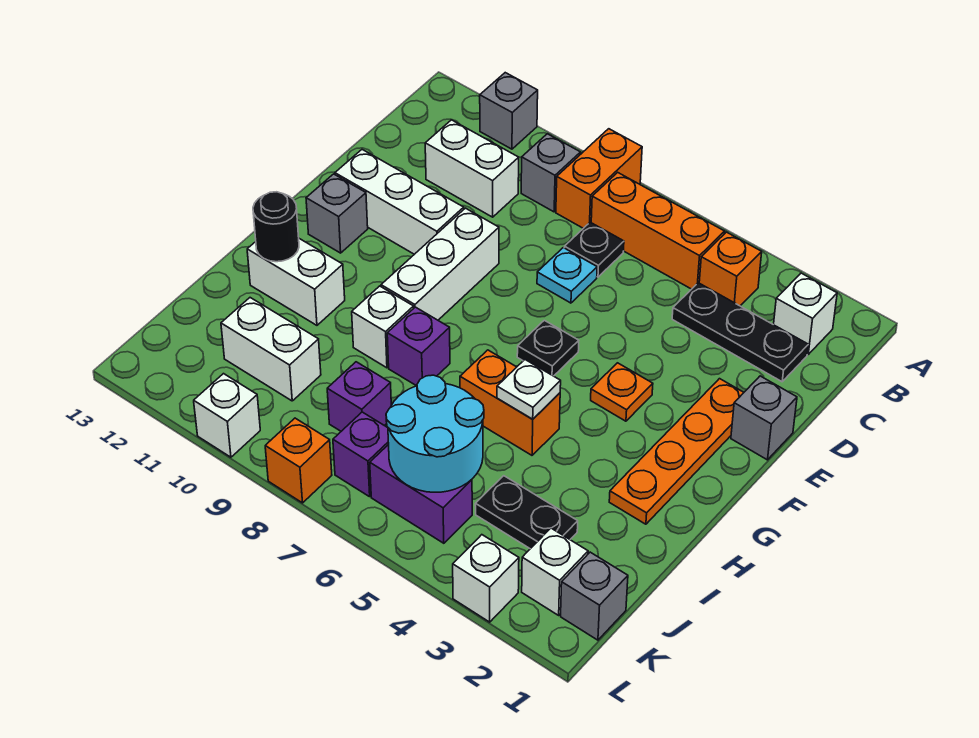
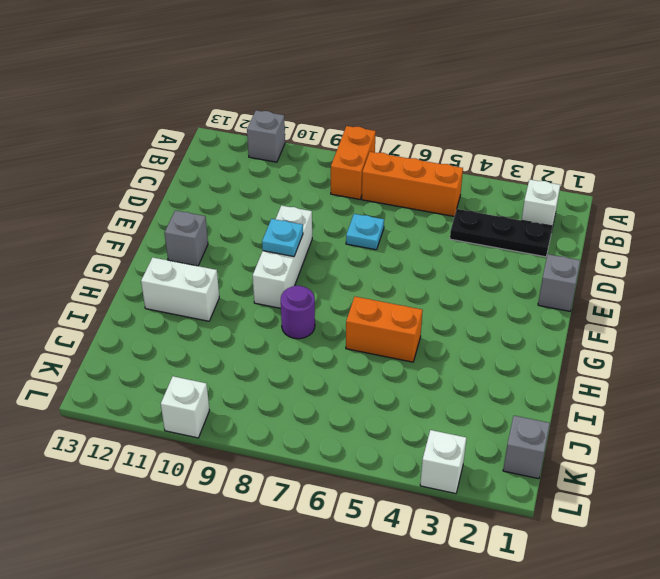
cyan plate F9 level 2 -> none
purple round brick H8 level 1 -> purple brick H8 level 1
none -> orange brick B4 level 1
none -> grey brick B9 level 1
none -> black plate C7 level 1
none -> white brick C10:C11 level 1

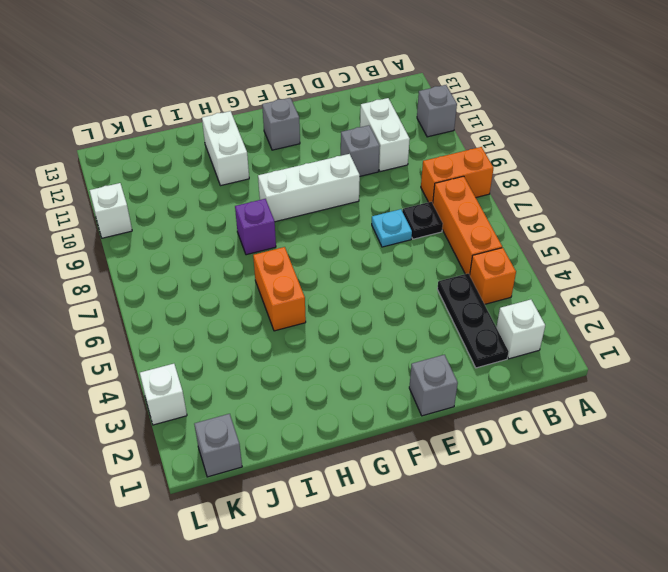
grey brick D10 level 1 -> grey brick B9 level 1
none -> orange plate E2:H2 level 1
none -> white brick E10:E12 level 1
none -> orange plate F4 level 1
none -> black plate F6 level 1

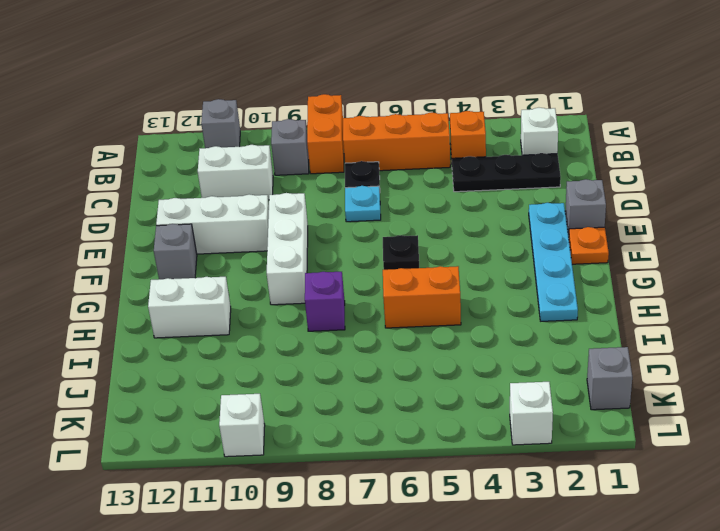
cyan plate E2:H2 level 1 -> orange plate E2:H2 level 1
orange plate F1 level 1 -> orange plate F4 level 1
none -> white brick H9 level 1
none -> black plate J3:J4 level 1
none -> purple brick J8 level 1
none -> white brick J10:J11 level 1

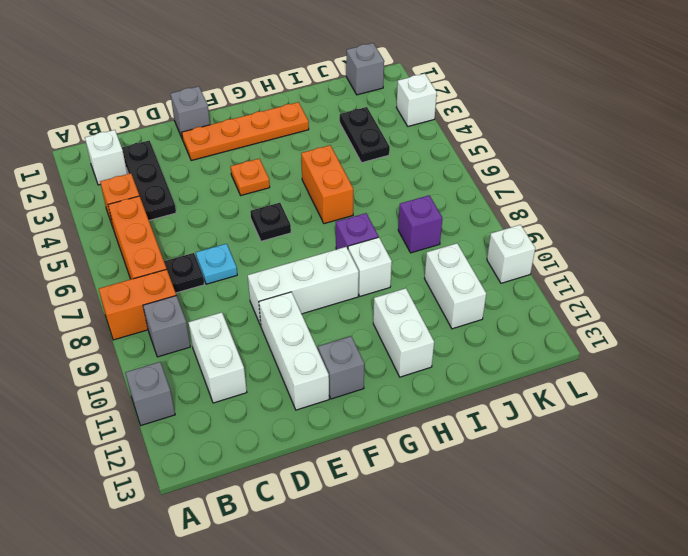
none -> white brick K2 level 1
none -> purple brick K5:K6 level 1
none -> purple brick K7 level 1
none -> orange brick L8 level 1

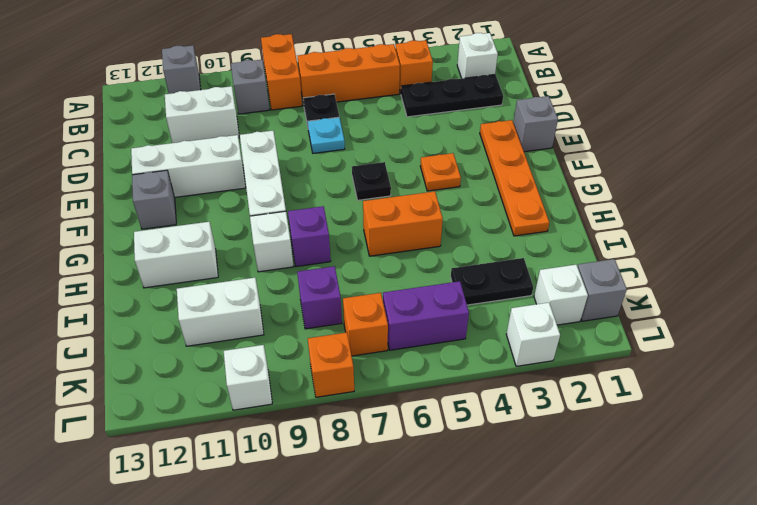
orange brick K7 level 1 -> purple brick K7 level 1
none -> white plate H5 level 2
none -> black round brick H12 level 2
none -> cyan round brick J5:K6 level 2

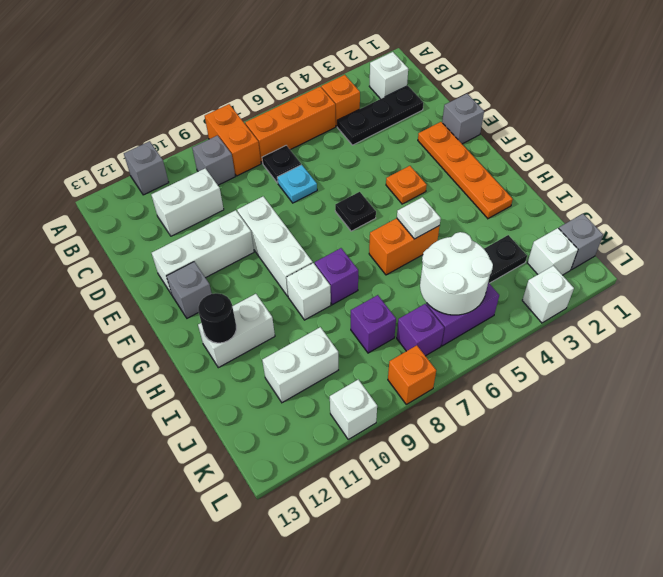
white round brick J5:K6 level 2 -> cyan round brick J5:K6 level 2

